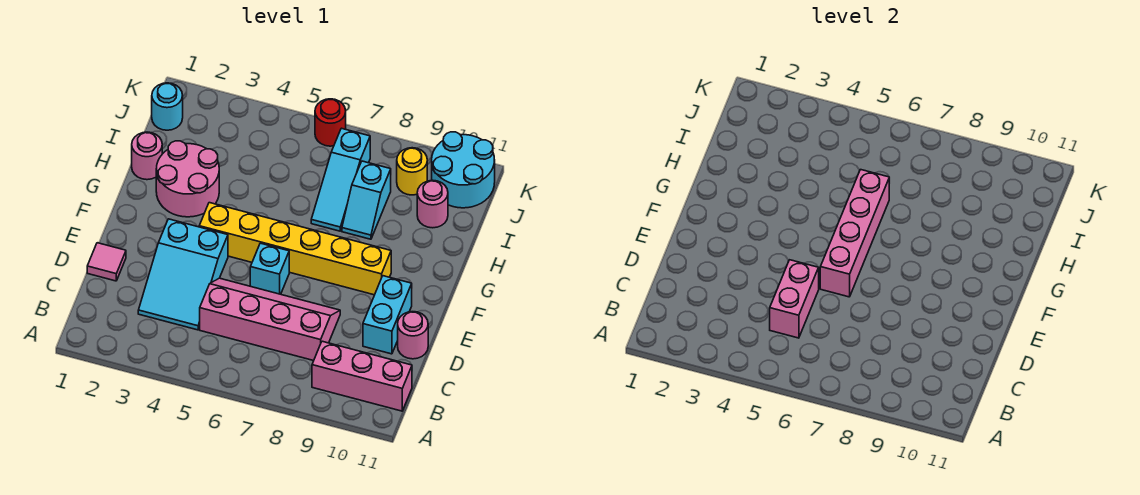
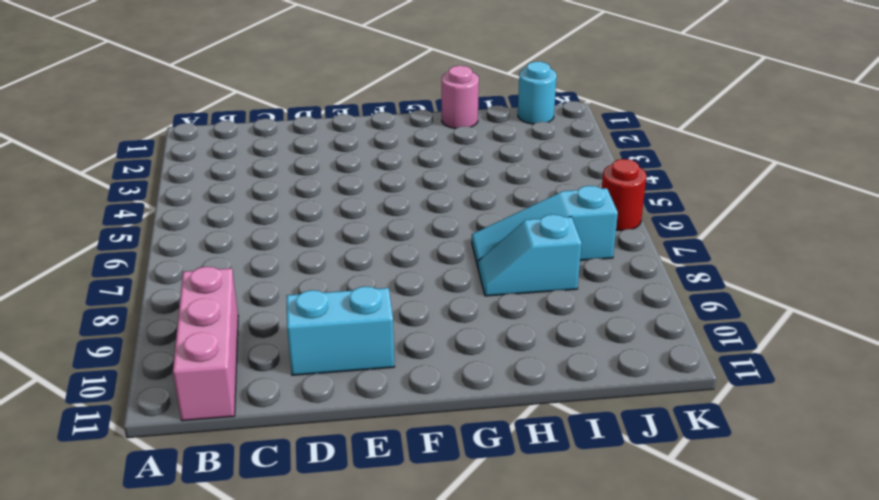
none -> cyan slope C3:E4 level 1 top E
none -> pink slope C5:D8 level 1 top C
none -> pink tile D1 level 1

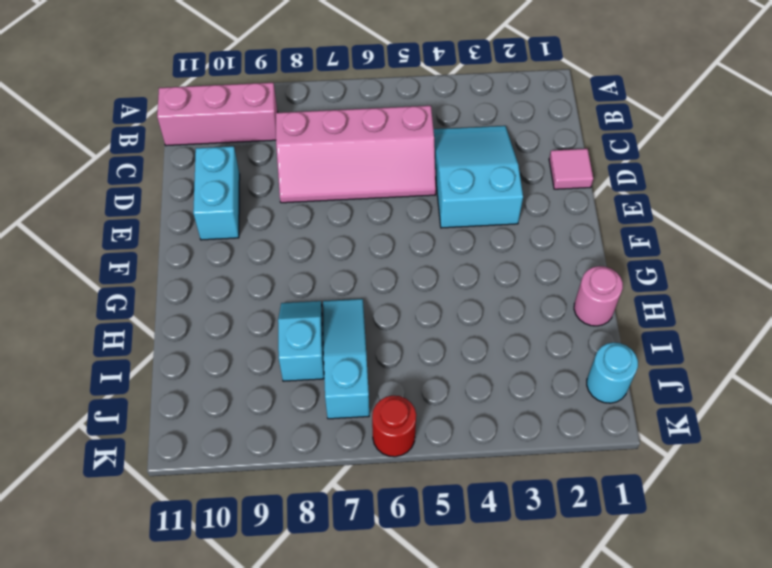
none -> pink round brick D11 level 1
none -> cyan brick E6 level 1
none -> yellow brick F4:F9 level 1

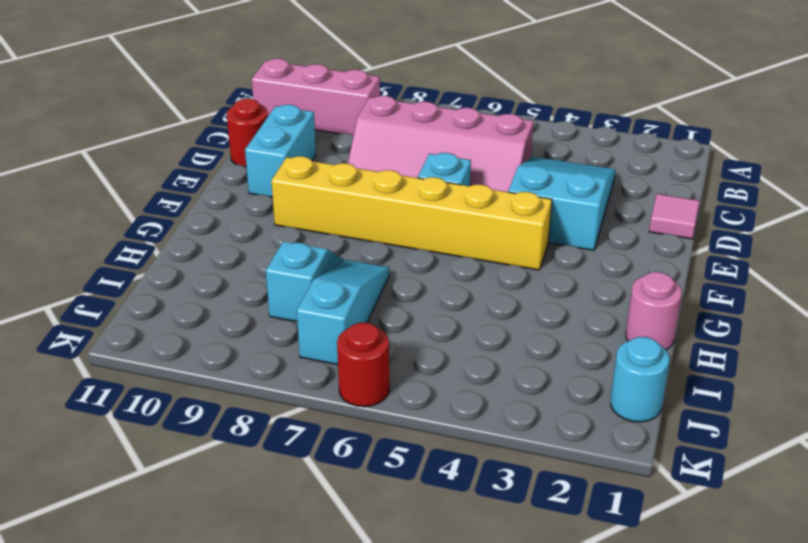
red round brick D11 level 1 -> pink round brick D11 level 1
none -> pink round brick G2:H3 level 1
none -> pink round brick I10 level 1
none -> yellow round brick J9 level 1

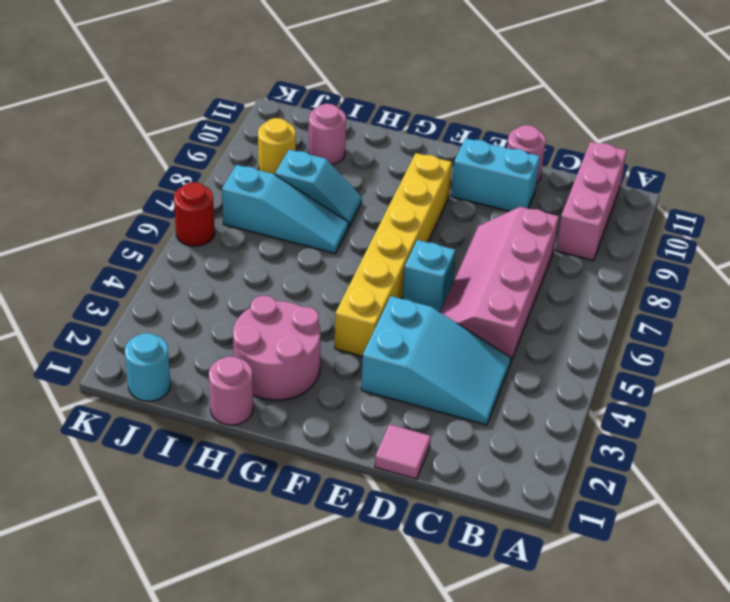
none -> cyan round brick J10:K11 level 1
none -> pink brick C5:D5 level 2
none -> pink brick E6:H6 level 2

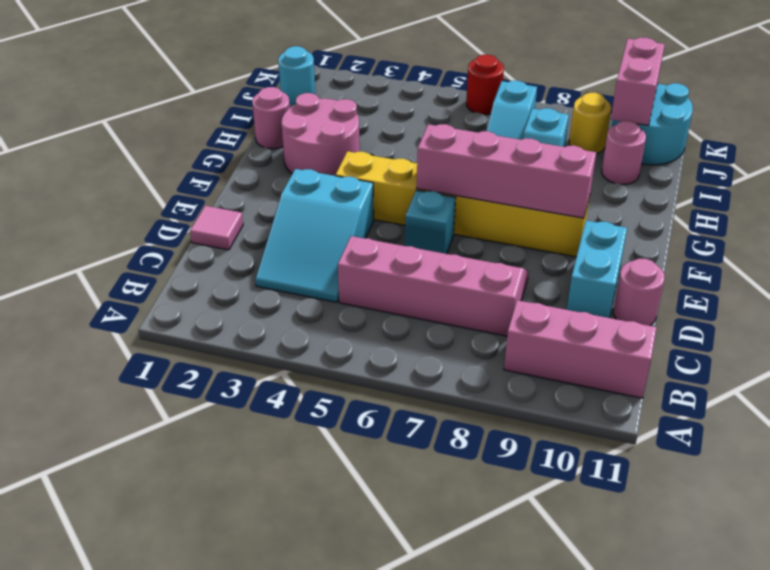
pink brick F6:F9 level 2 -> pink brick E6:H6 level 2
pink brick J10:K10 level 2 -> pink brick C5:D5 level 2

